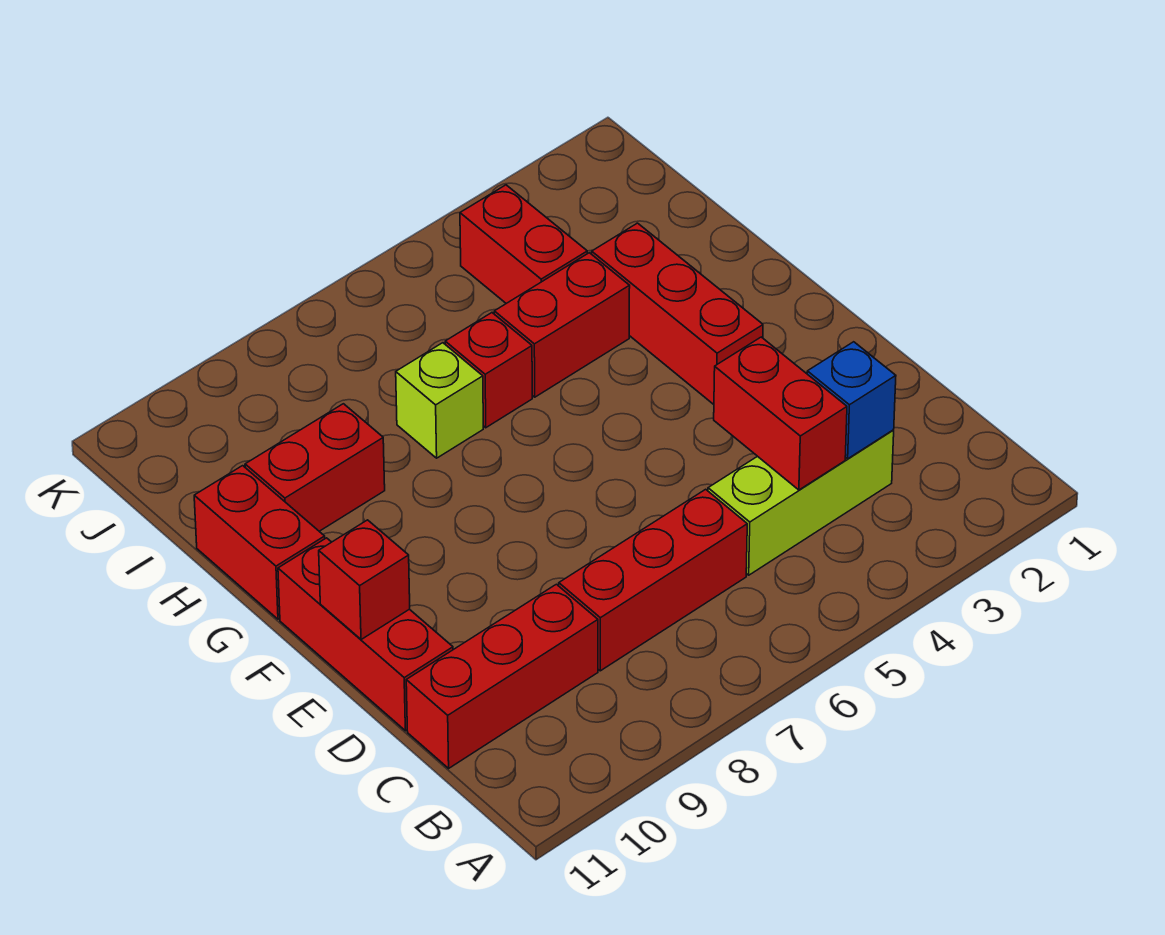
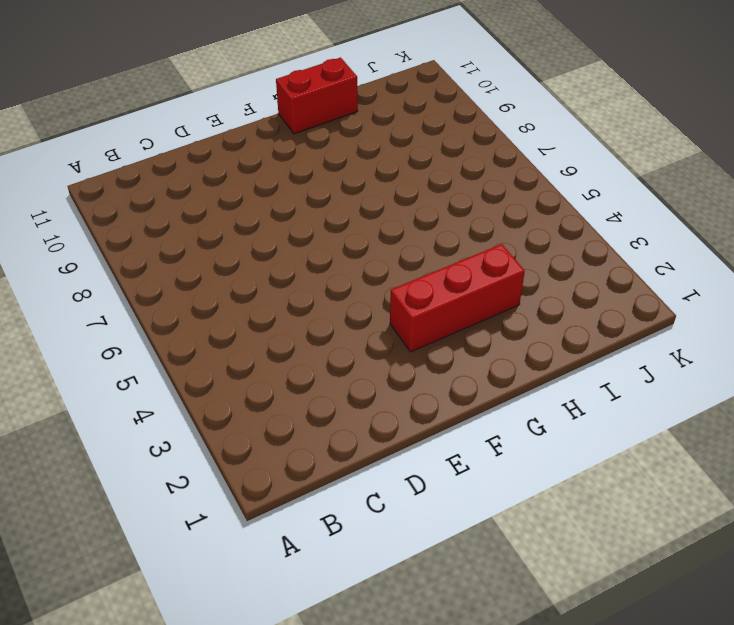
none -> lime brick C3:C5 level 1
none -> red brick C6:C8 level 1
none -> red brick C9:C11 level 1

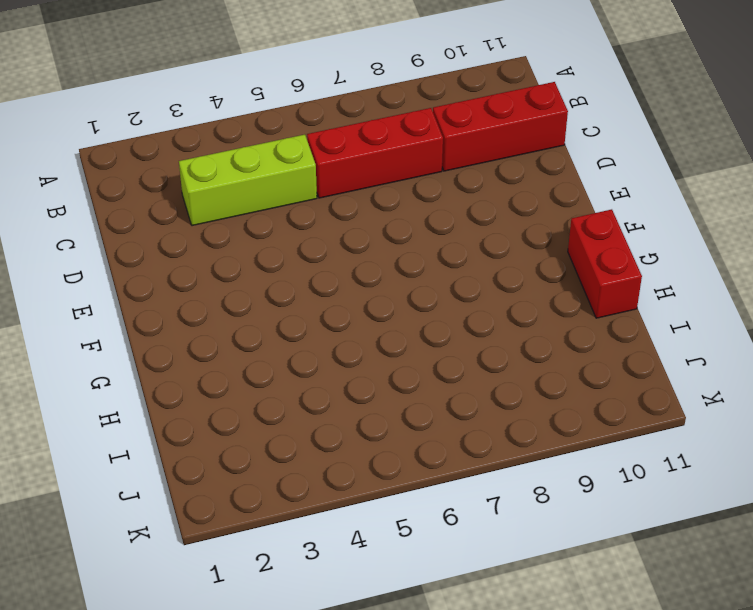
none -> red brick D11:F11 level 1
none -> red brick F3:H3 level 1
none -> red brick H4:H5 level 1

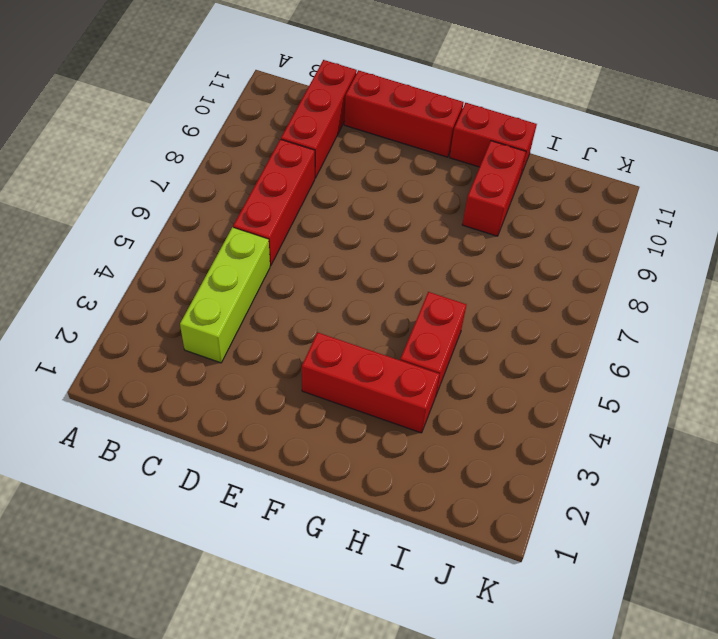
none -> red brick H6 level 1
none -> lime brick H7 level 1
none -> red brick I4:J4 level 1

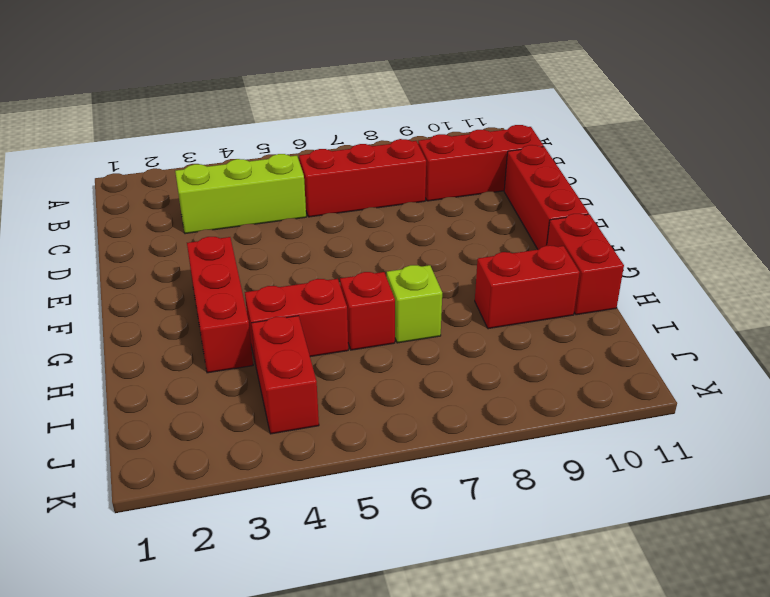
none -> blue brick C3 level 2
none -> red brick C4:D4 level 2
none -> red brick E11 level 2

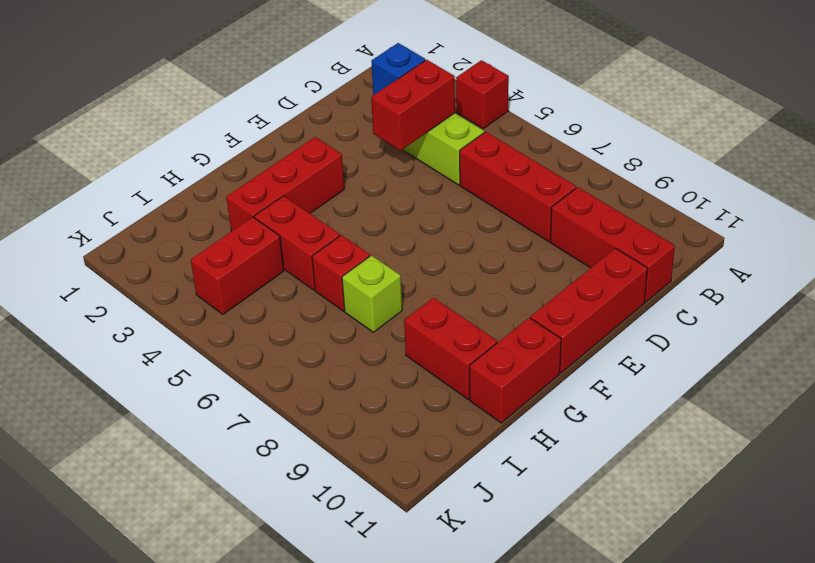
red brick A4 level 1 -> red brick E11 level 2

